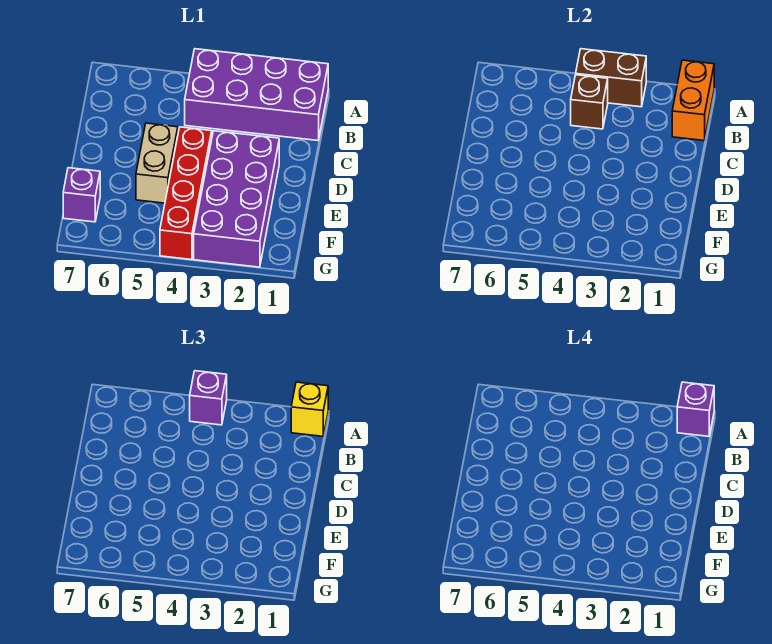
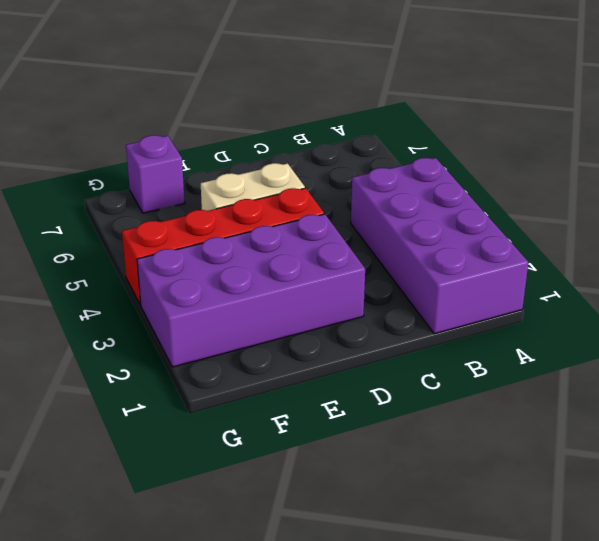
none -> orange brick A1:B1 level 2
none -> brown brick A3:A4 level 2

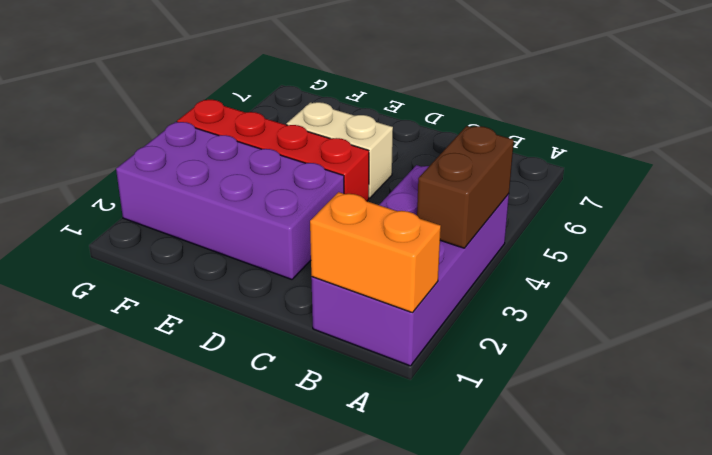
none -> purple brick F7 level 1
none -> brown brick B4 level 2

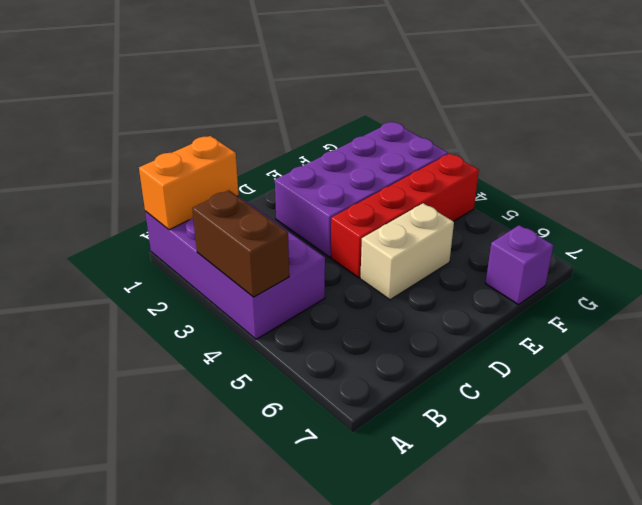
none -> brown brick B4 level 2
none -> yellow brick A1 level 3

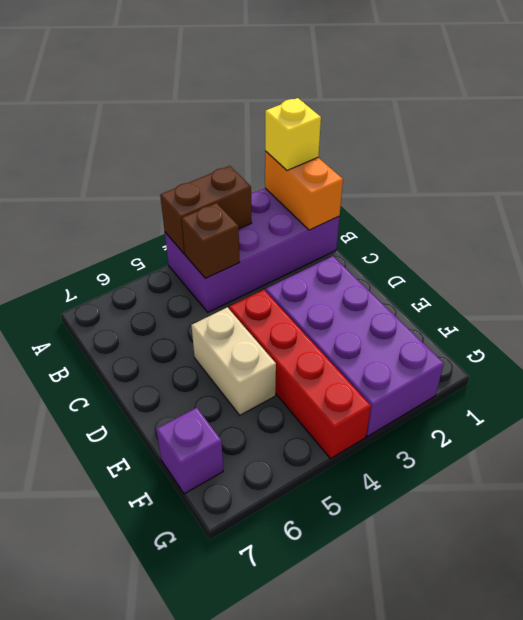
none -> purple brick A4 level 3
none -> purple brick A1 level 4

